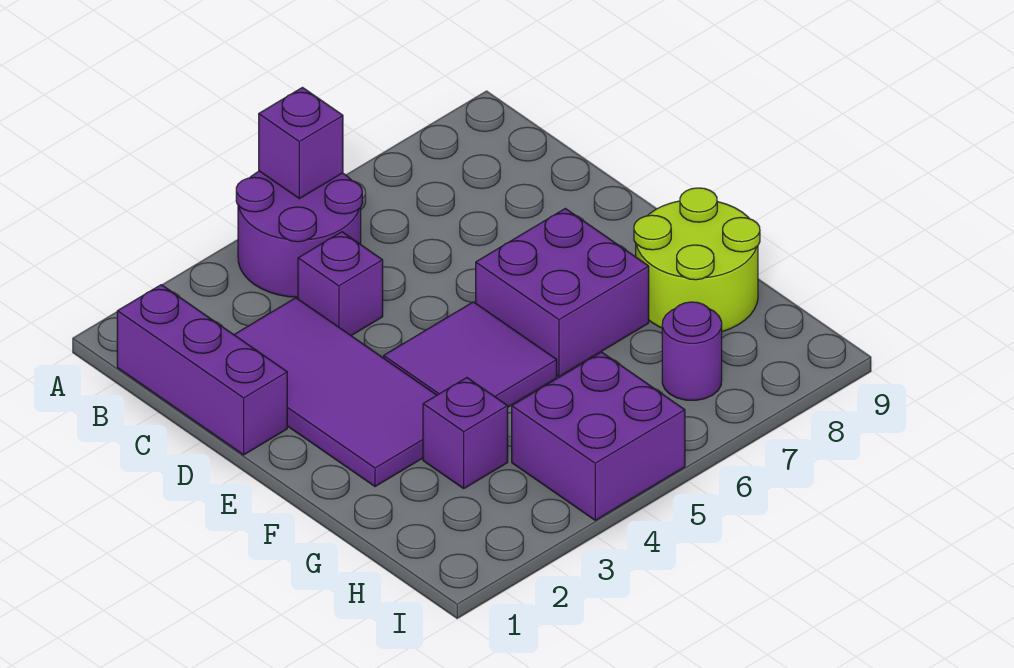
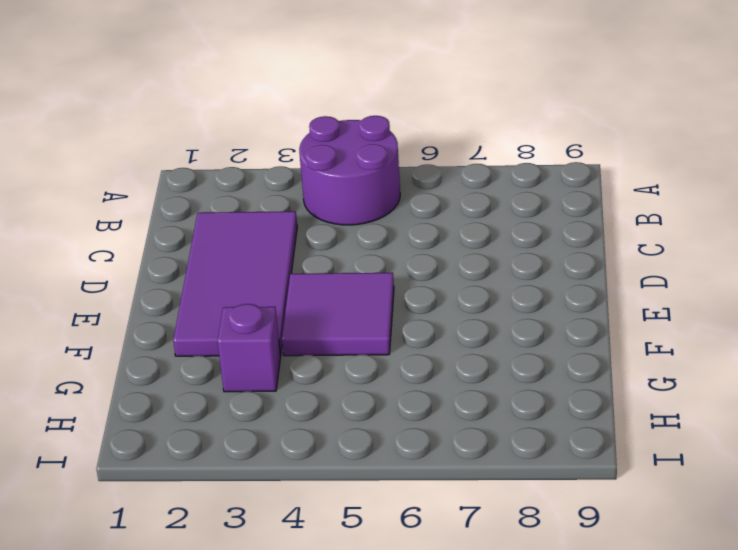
none -> purple brick B1:D1 level 1
none -> purple brick C4 level 1

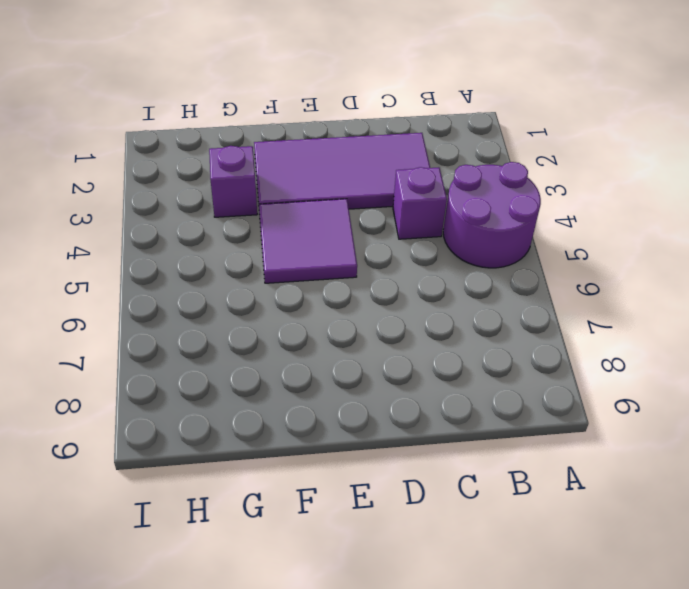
none -> purple brick B1:D1 level 1
none -> purple brick E6:F7 level 1

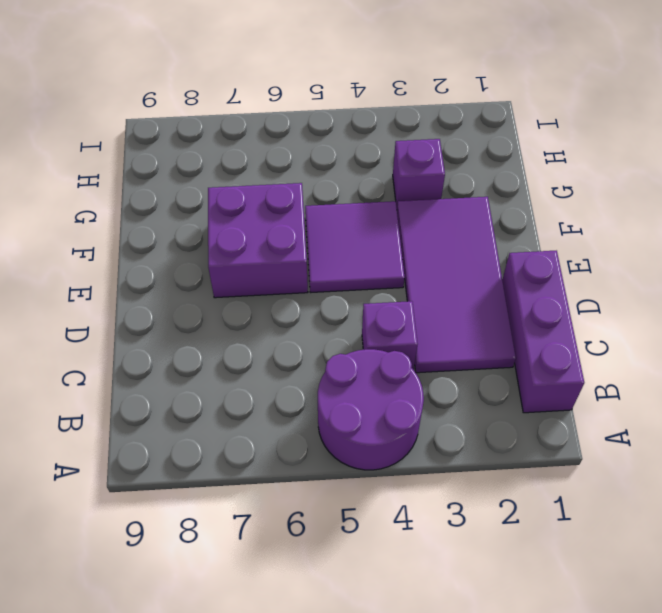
none -> lime round brick F8:G9 level 1
none -> purple brick H4:I5 level 1

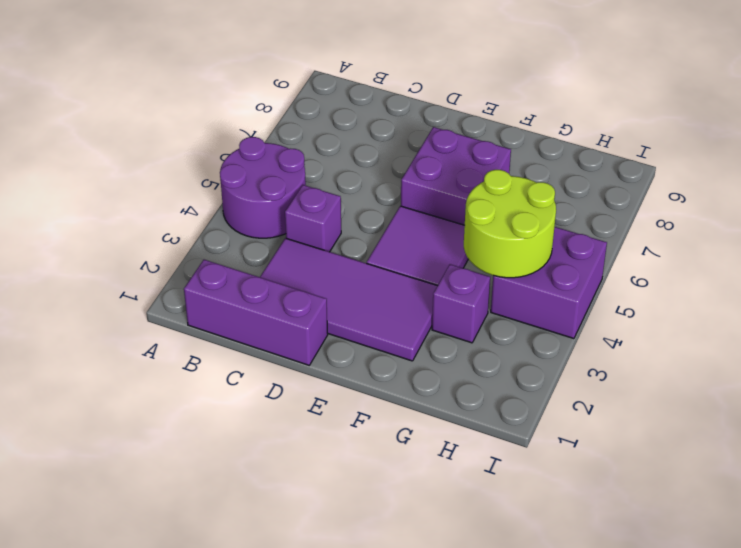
lime round brick G4:H5 level 2 -> lime round brick F8:G9 level 1
none -> purple round brick H7 level 1
none -> purple brick A5 level 2

